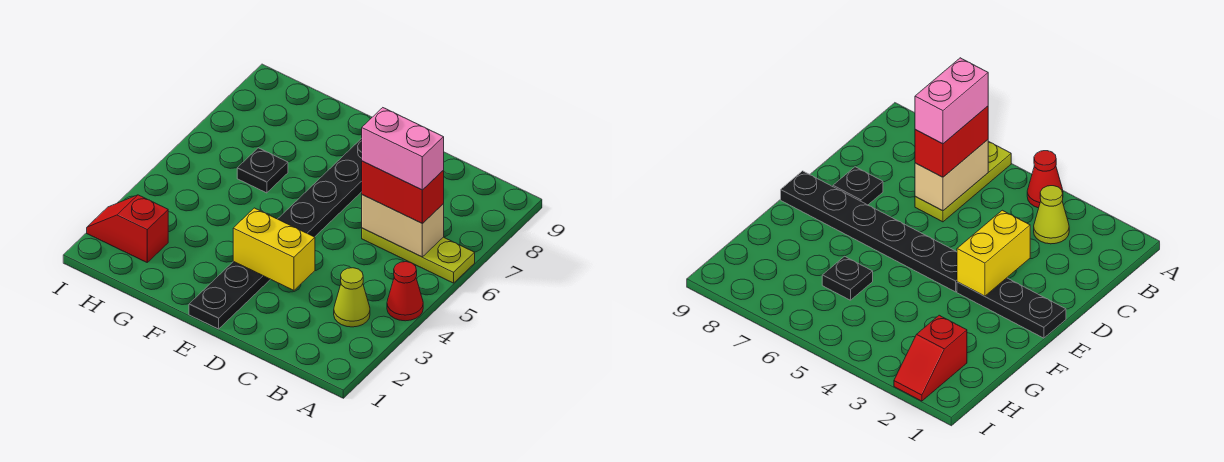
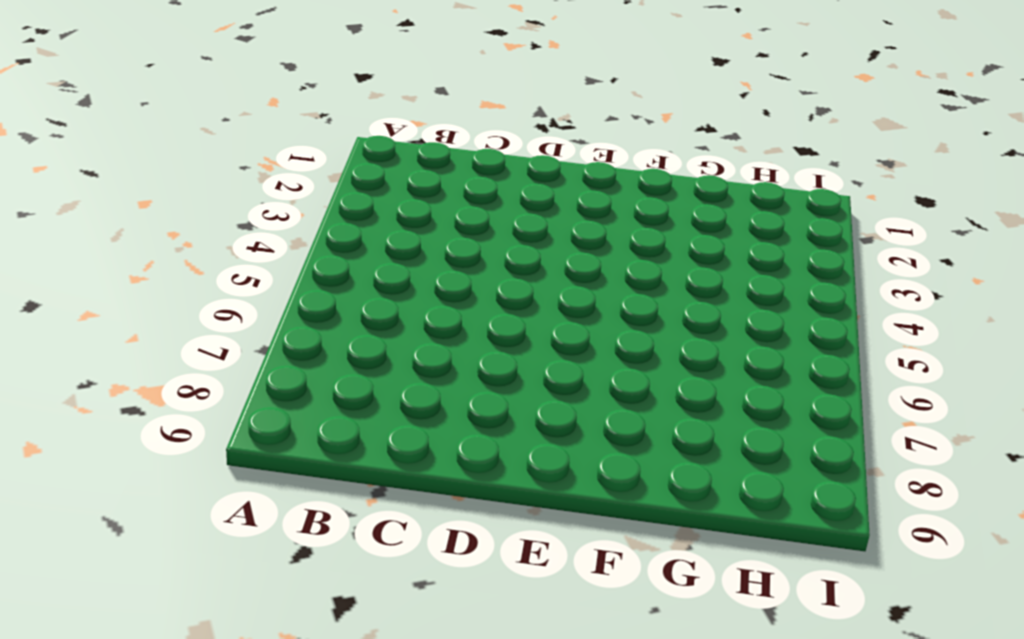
none -> red cone A4 level 1
none -> lime plate A6:C6 level 1
none -> lime cone B3 level 1

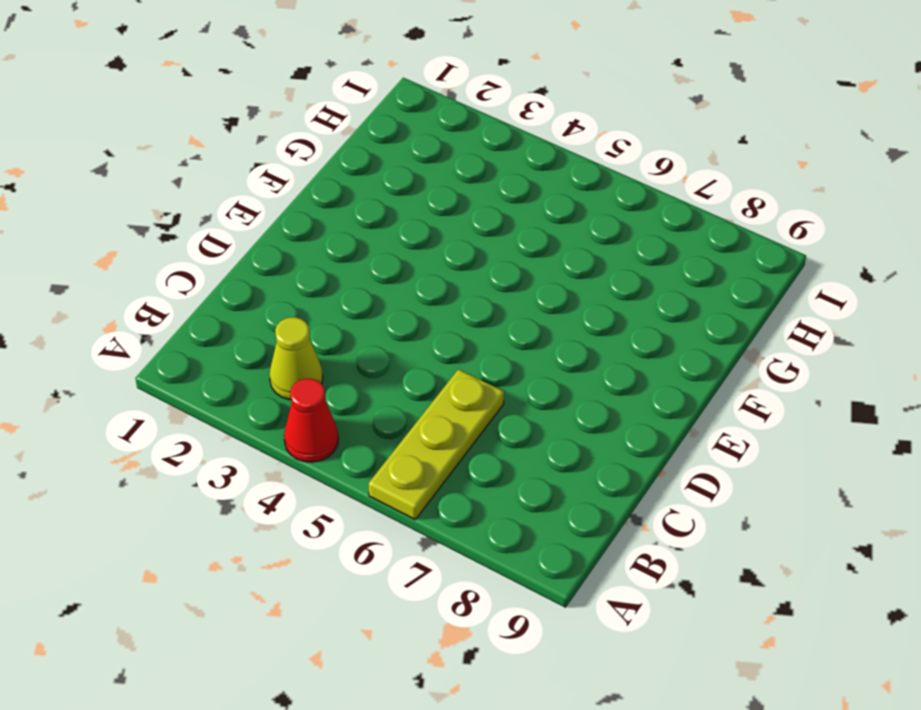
none -> black plate D8 level 1
none -> black plate E1:E3 level 1
none -> black plate E4:E9 level 1

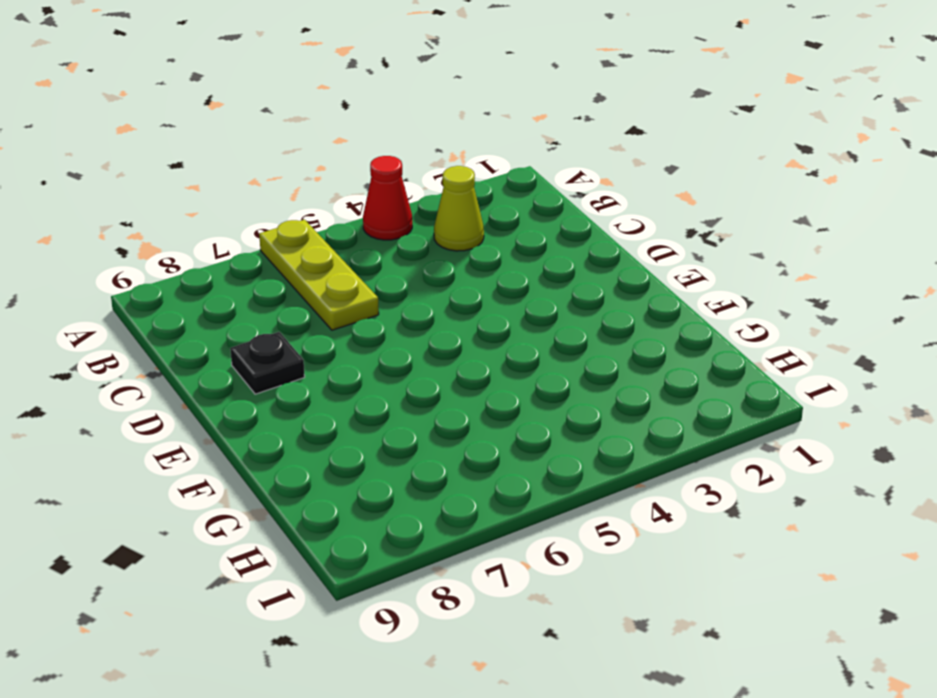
none -> black plate E1:E3 level 1
none -> black plate E4:E9 level 1
none -> black plate G6 level 1

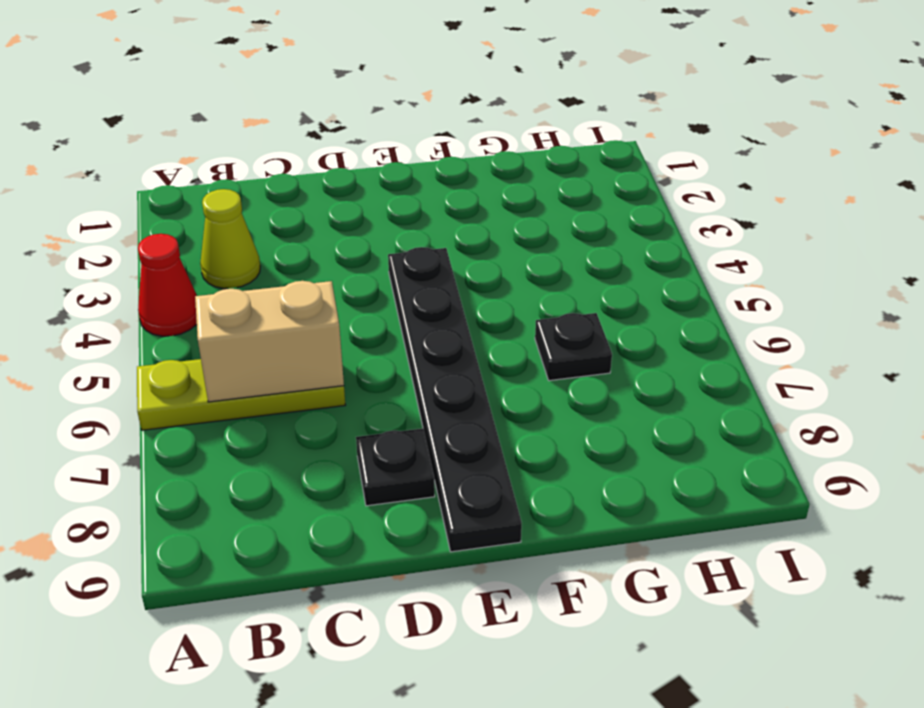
none -> black plate E1:E3 level 1
none -> red slope H2:I2 level 1 top H
none -> yellow brick D3:E3 level 2

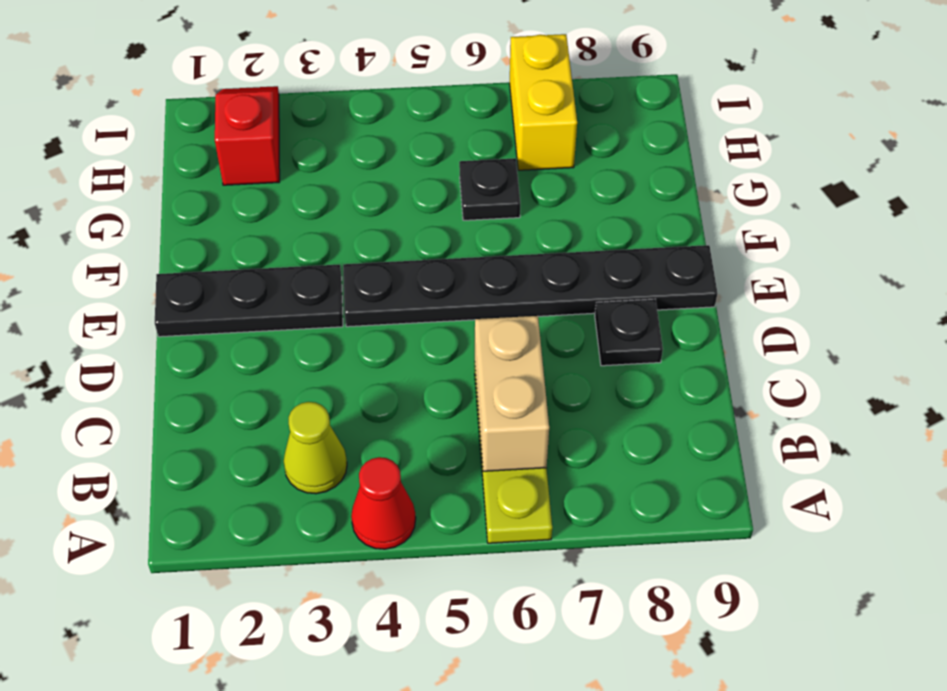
yellow brick H7:I7 level 1 -> yellow brick D3:E3 level 2
none -> red brick B6:C6 level 3
none -> pink brick B6:C6 level 4

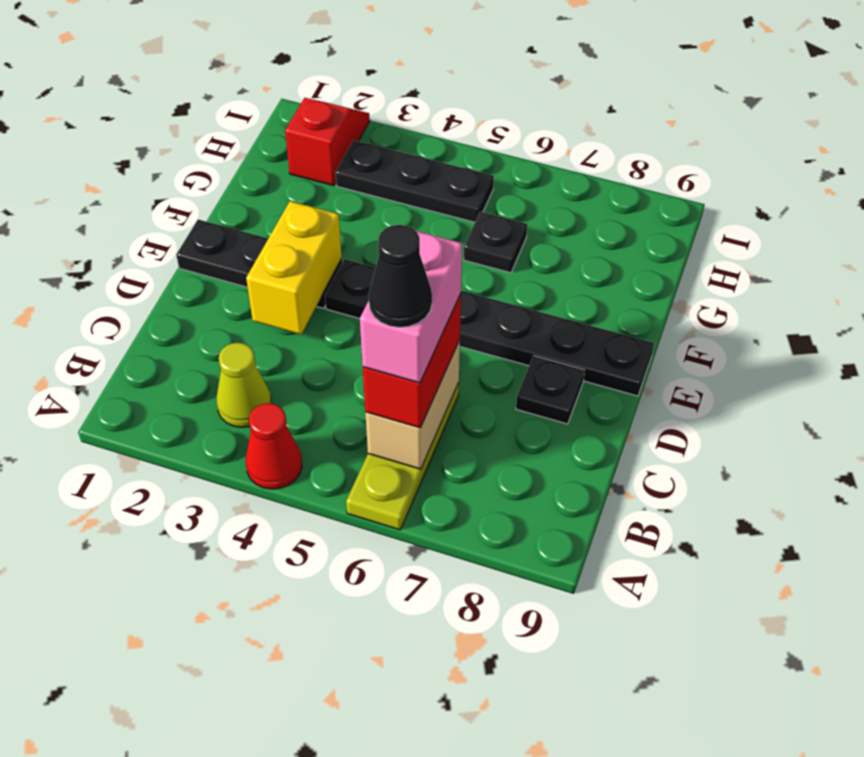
black cone B6 level 5 -> none
black plate H3:H5 level 1 -> none

